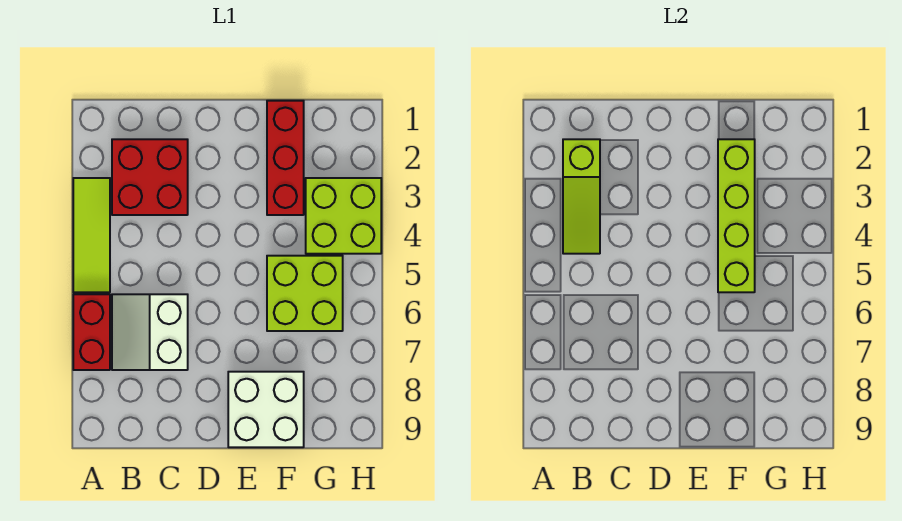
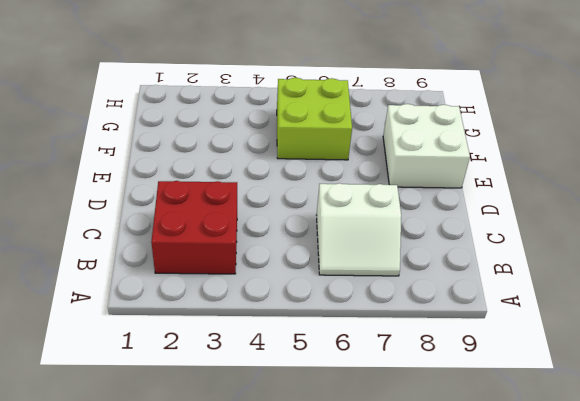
none -> lime tile A3:A5 level 1
none -> red brick A6:A7 level 1

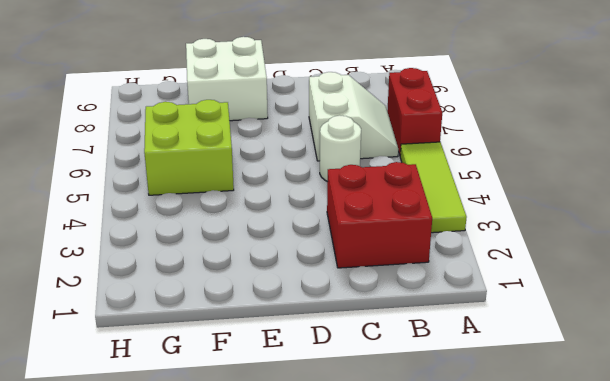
white round brick C5 level 1 -> none
none -> red brick F1:F3 level 1
none -> lime brick G3:H4 level 1

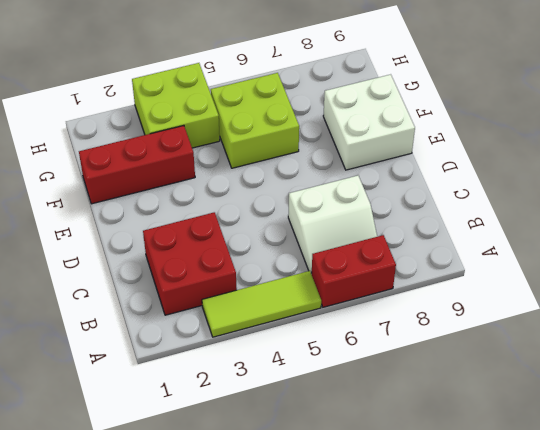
none -> lime slope B2:B4 level 2 top 2
none -> lime brick F2:F5 level 2

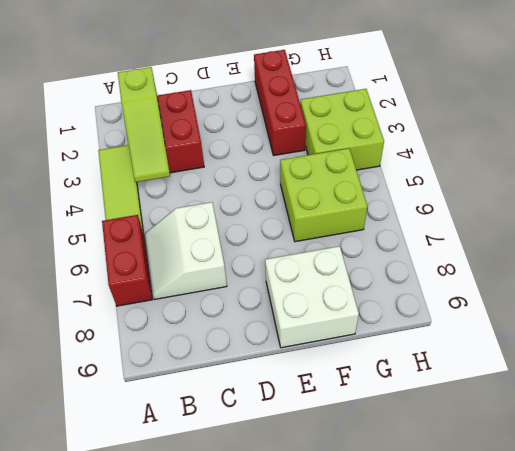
none -> lime brick F2:F5 level 2

